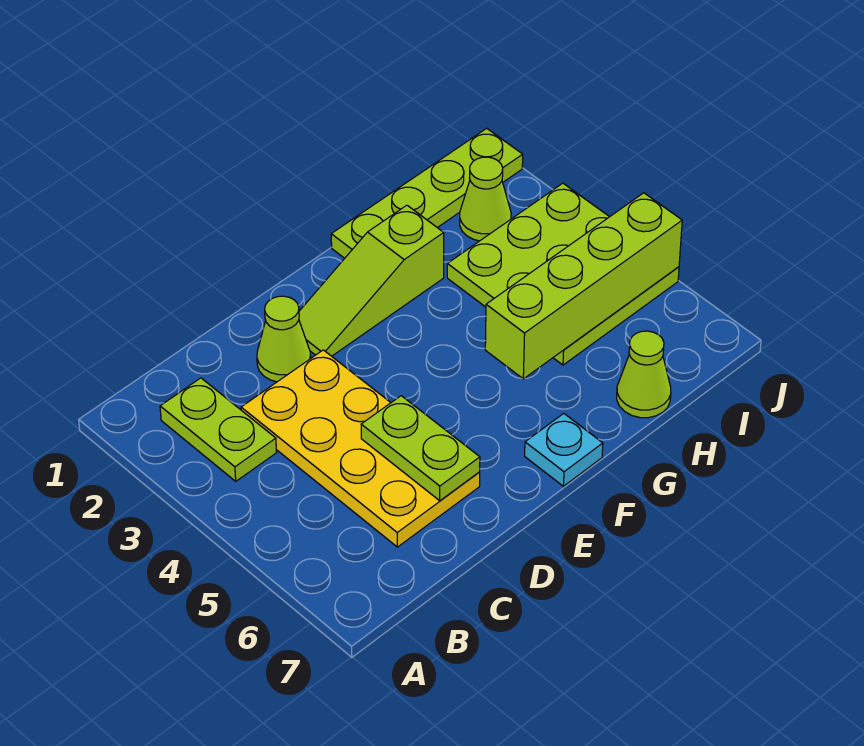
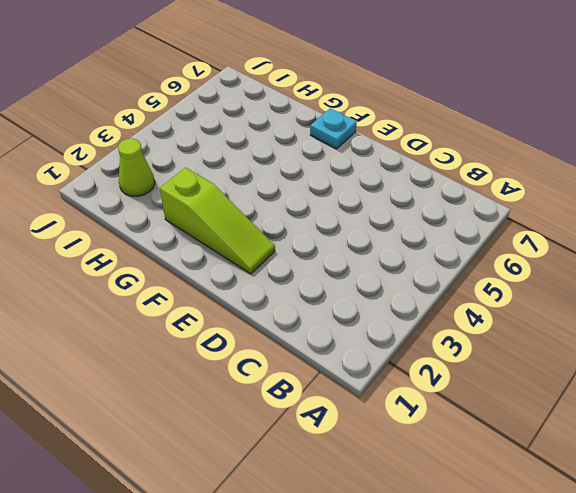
none -> lime plate B2:B3 level 1
none -> yellow plate C3:D6 level 1

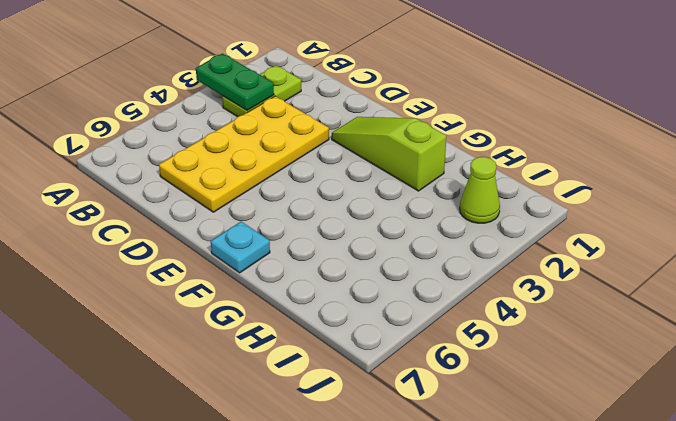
green plate A3:B3 level 2 -> none
none -> lime cone D2 level 1
none -> lime plate G1:J1 level 1

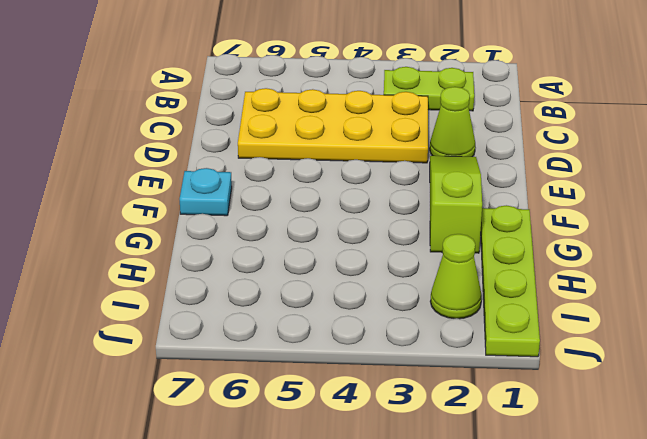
none -> lime plate H3:J5 level 1
none -> lime cone H7 level 1

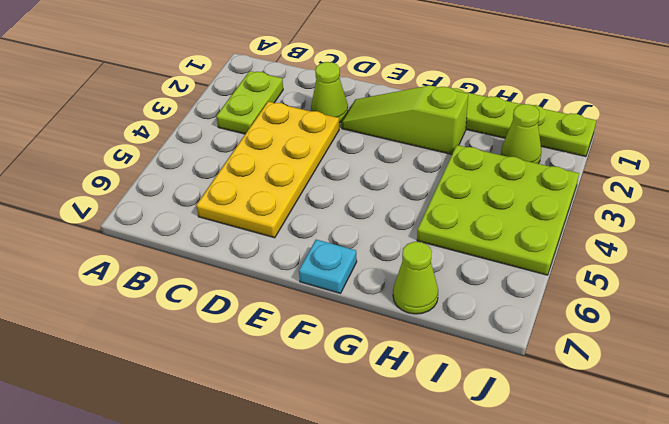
none -> lime plate D5:D6 level 2
none -> lime brick G5:J5 level 2

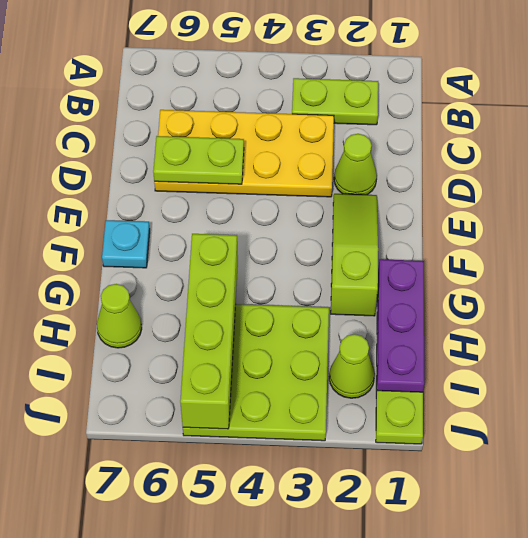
purple plate G1:I1 level 2 -> none

